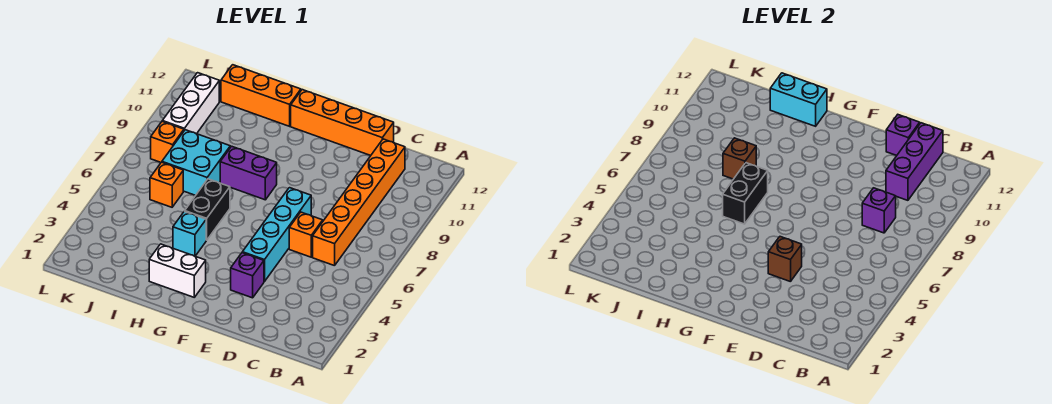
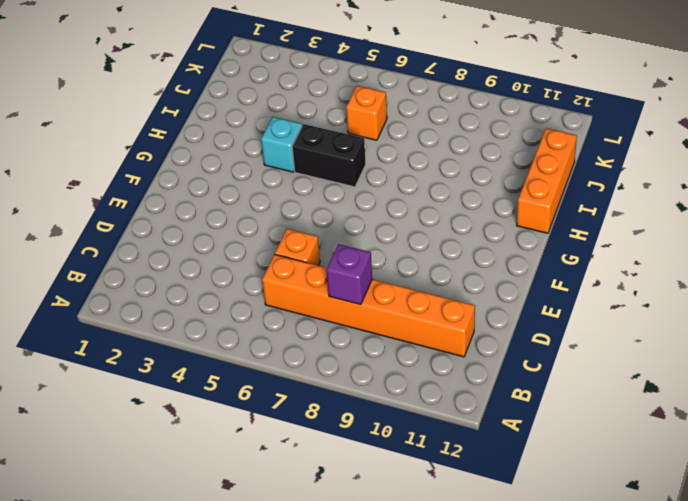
none -> orange brick D12:G12 level 1
none -> purple brick E3 level 1
none -> cyan brick E4:E7 level 1

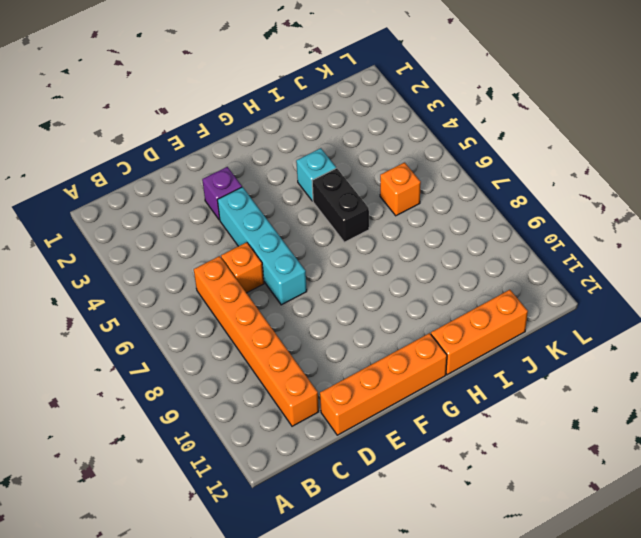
none -> white brick G2:H2 level 1
none -> purple brick G8:H8 level 1
none -> cyan brick I7:J8 level 1

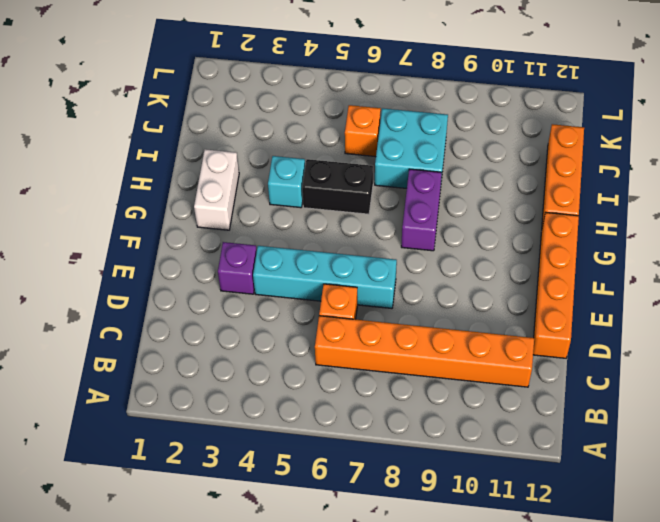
none -> orange brick K8 level 1
none -> white brick K9:K11 level 1
none -> purple brick C8 level 2

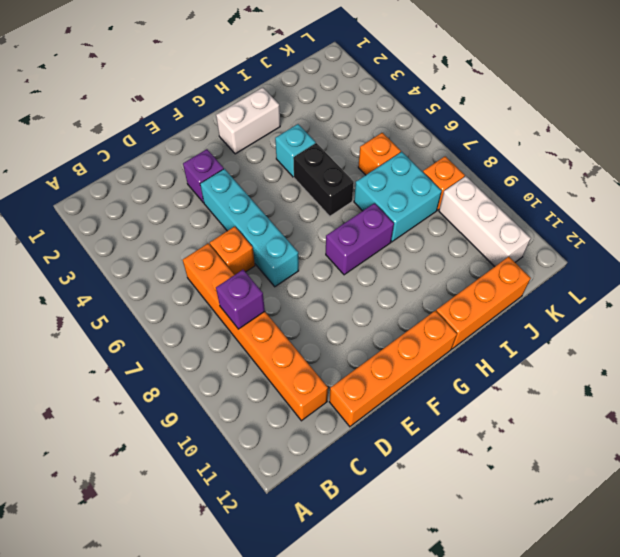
none -> purple brick C10:C12 level 2
none -> purple brick D12 level 2
none -> brown brick E4 level 2

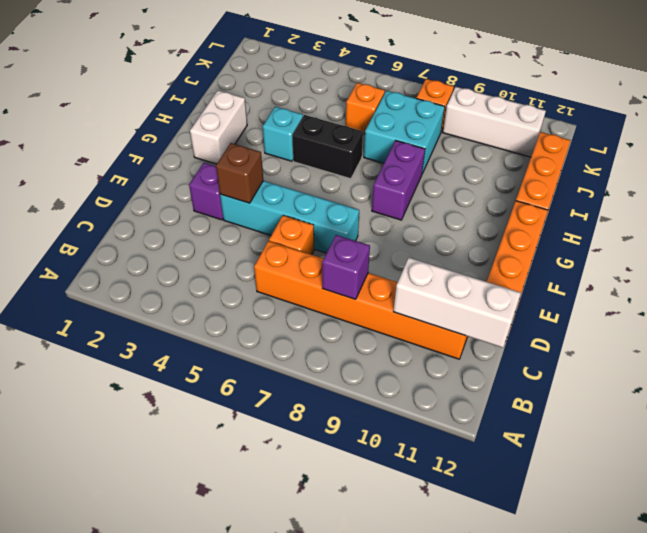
white brick C10:C12 level 2 -> purple brick C10:C12 level 2
none -> purple brick D12 level 2
none -> black brick H6:H7 level 2
none -> cyan brick H12:I12 level 2

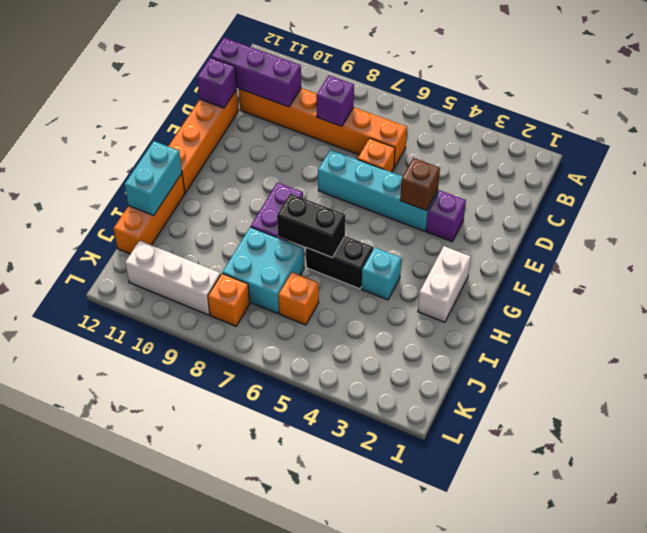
none -> brown brick I8 level 2

